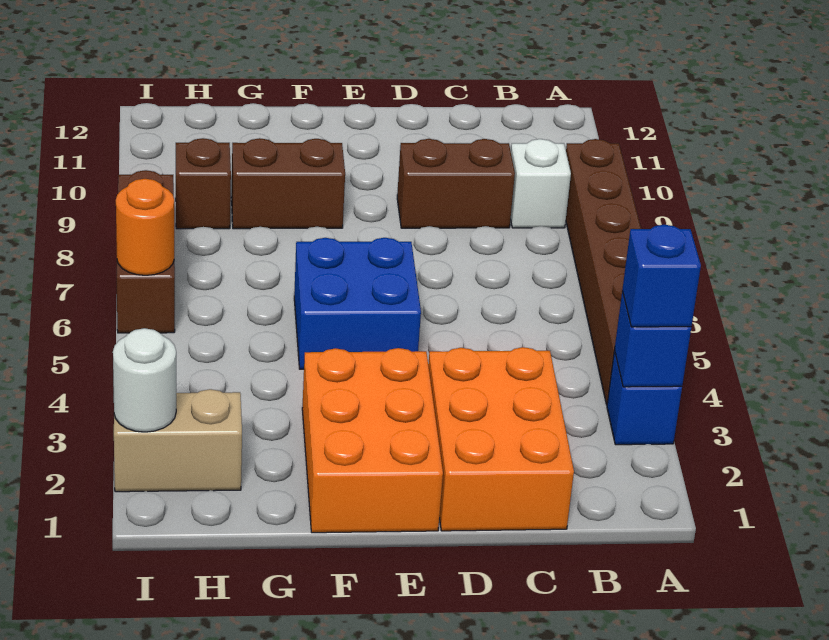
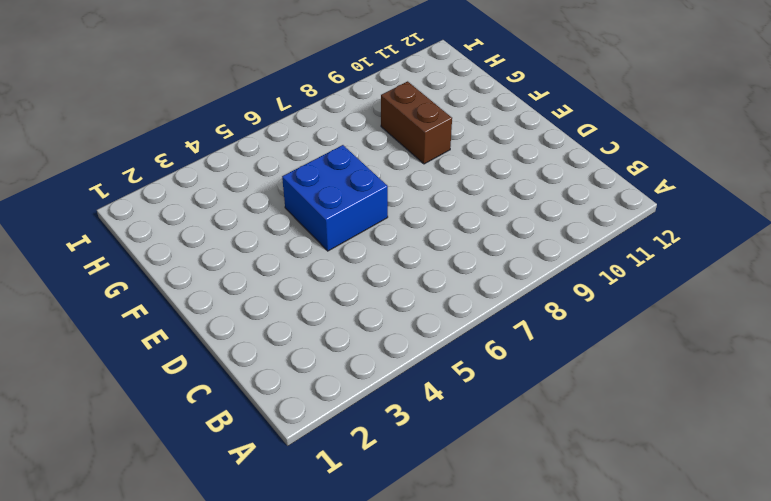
none -> blue brick A3 level 1
none -> brown brick A4:A9 level 1
none -> white brick B9 level 1

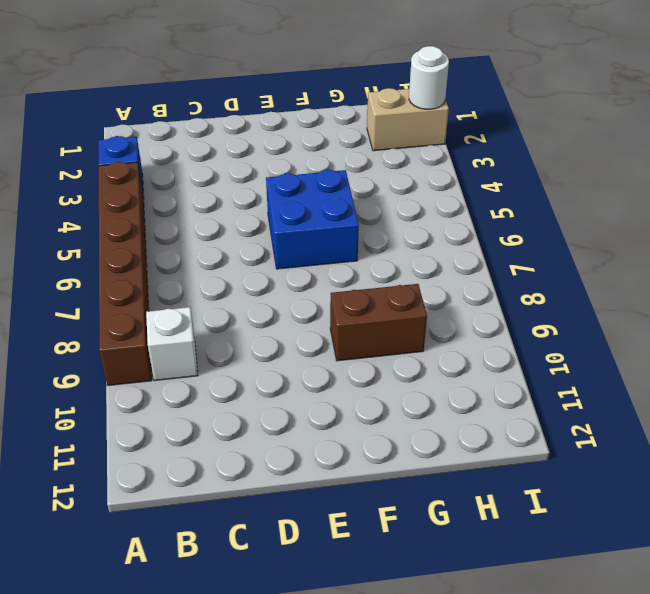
none -> orange brick C1:D3 level 1
none -> brown brick C9:D9 level 1
none -> orange brick E1:F3 level 1

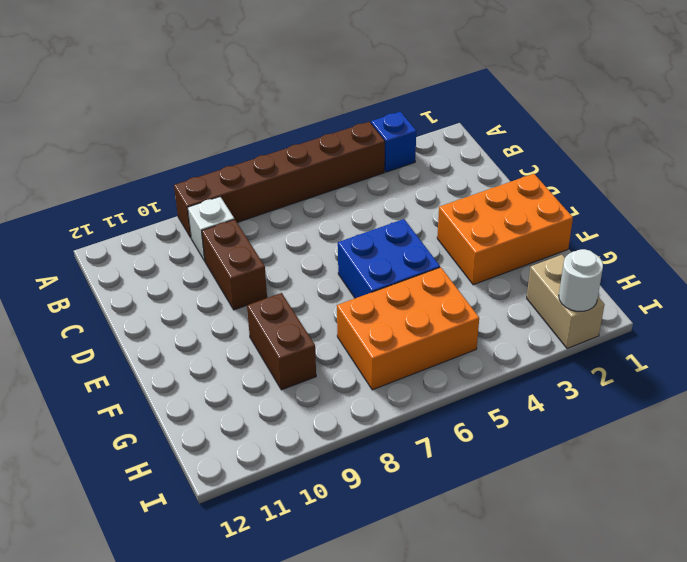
orange brick G5:H7 level 1 -> orange brick C1:D3 level 1
none -> brown brick H9 level 1
none -> brown brick I6:I8 level 1
none -> blue brick A3 level 2

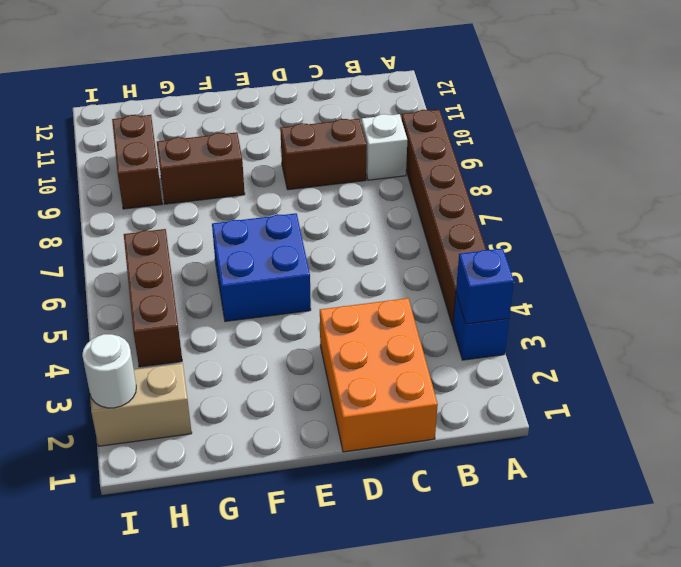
brown brick H4:H6 level 1 -> brown brick I6:I8 level 1
brown brick H9:H10 level 1 -> brown brick H9 level 1
none -> orange brick E1:F3 level 1
none -> orange round brick I6 level 2
none -> blue brick A3 level 3

